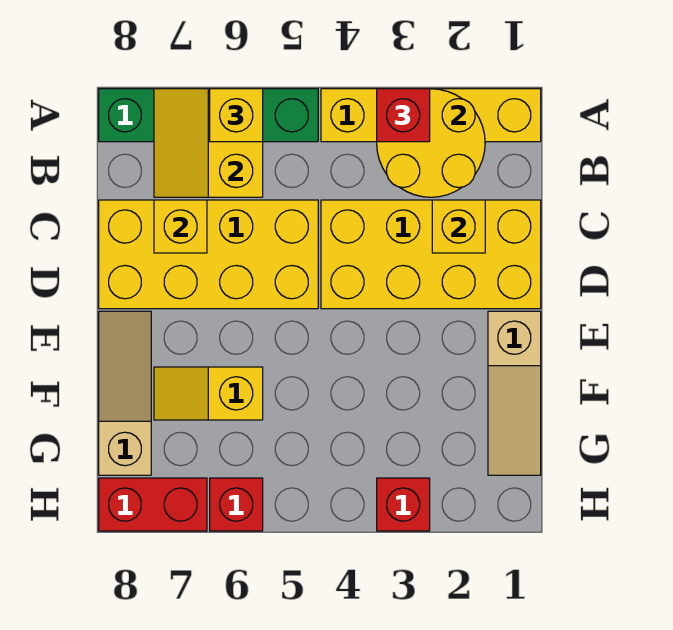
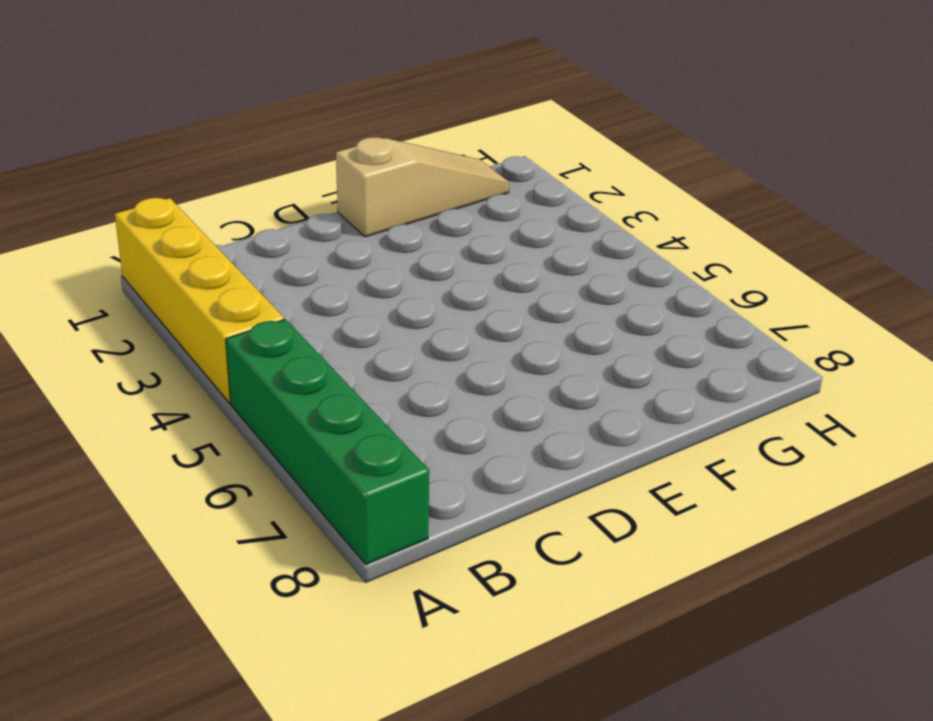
none -> yellow brick C1:D4 level 1
none -> yellow brick C5:D8 level 1
none -> tan slope E8:G8 level 1 top G

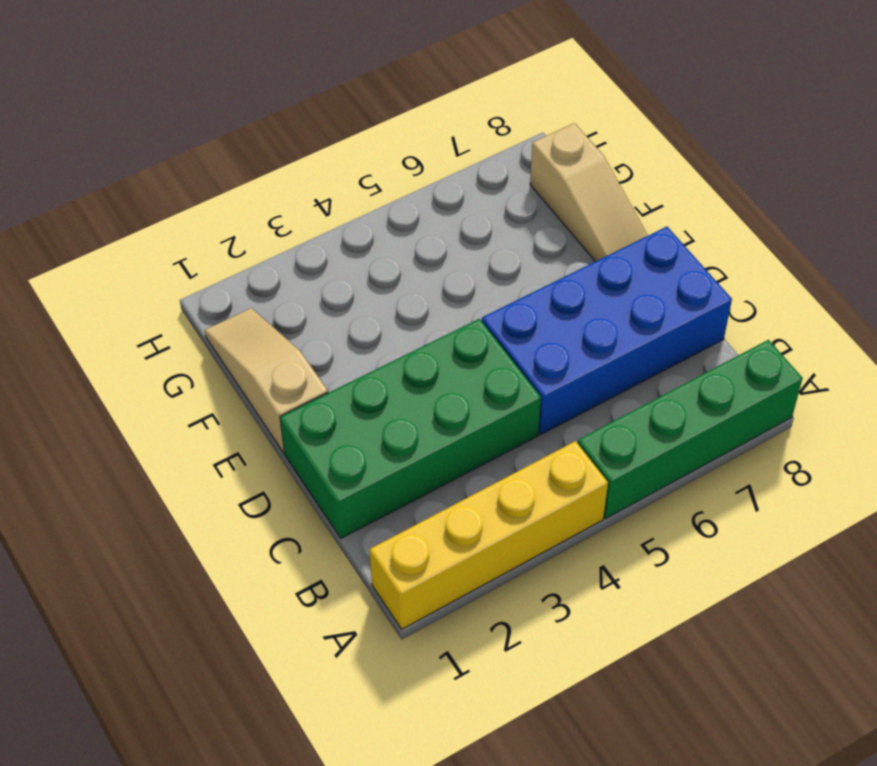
green brick C1:D4 level 1 -> yellow brick C1:D4 level 1
blue brick C5:D8 level 1 -> yellow brick C5:D8 level 1
none -> yellow slope F6:F7 level 1 top 6
none -> red brick H3 level 1
none -> red brick H6 level 1

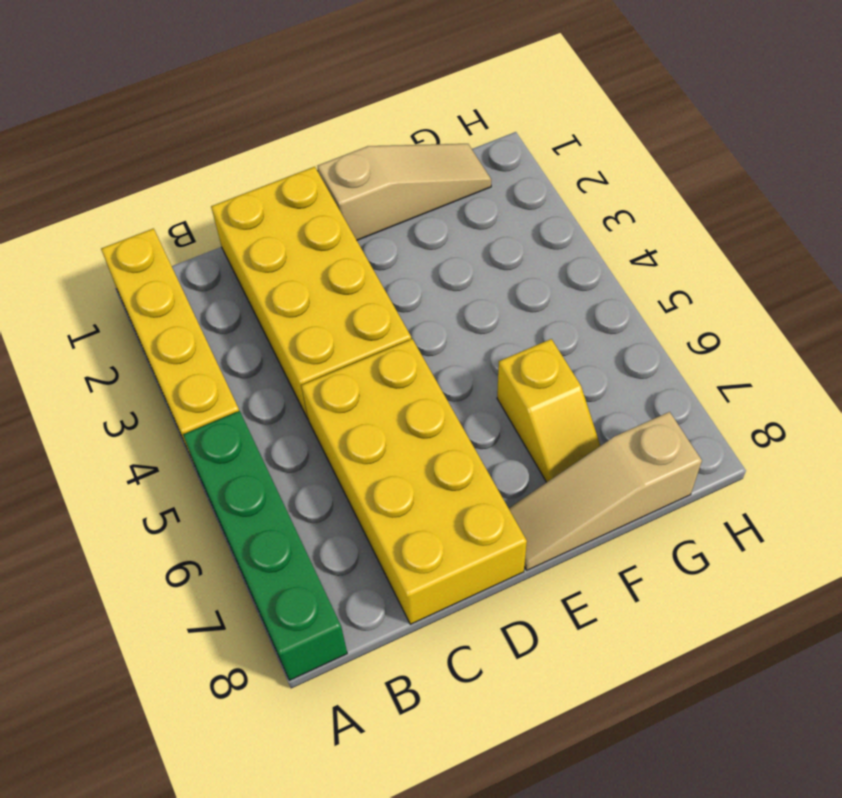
none -> red brick H3 level 1
none -> red brick H6 level 1
none -> red brick H7:H8 level 1

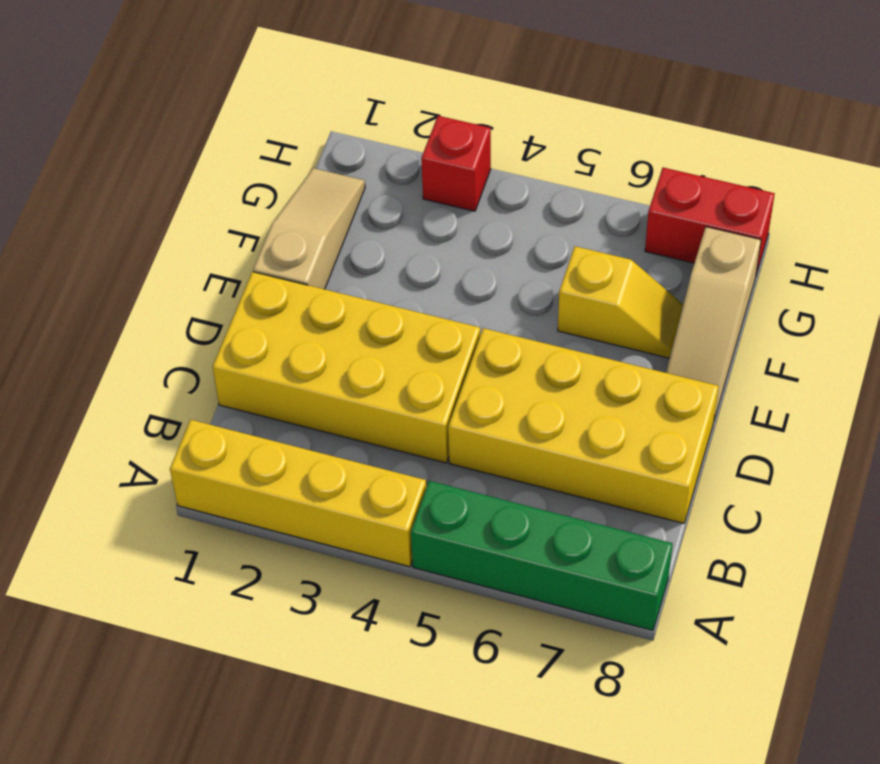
none -> red brick H6 level 1
none -> yellow round brick A2:B3 level 2
none -> yellow slope A6:B7 level 2 top 6

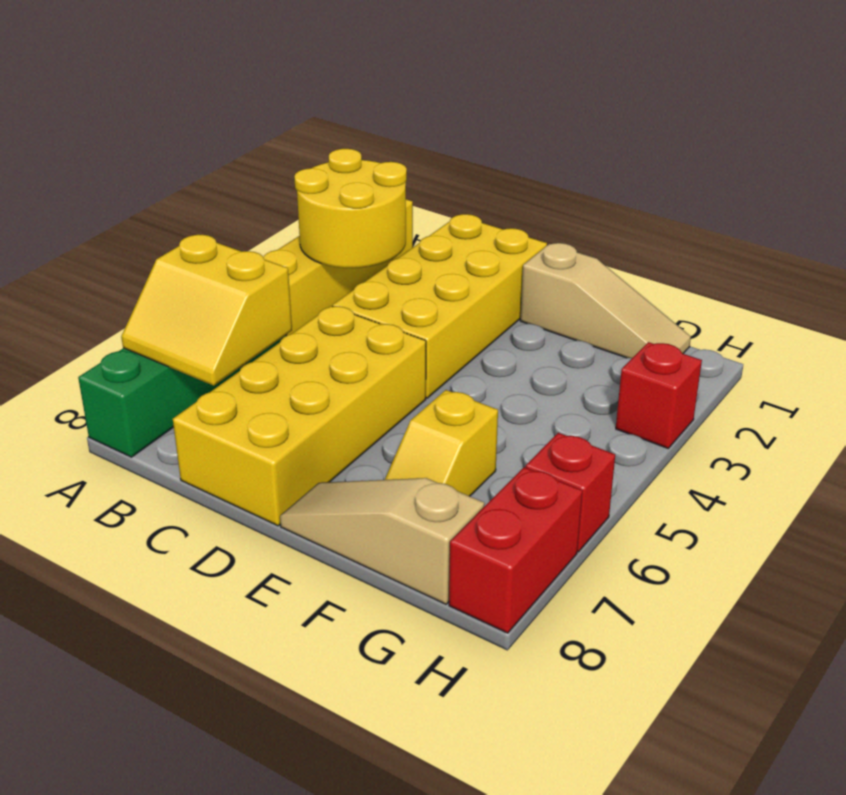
none -> yellow brick C2 level 2
none -> yellow brick C7 level 2
none -> red brick A3 level 3

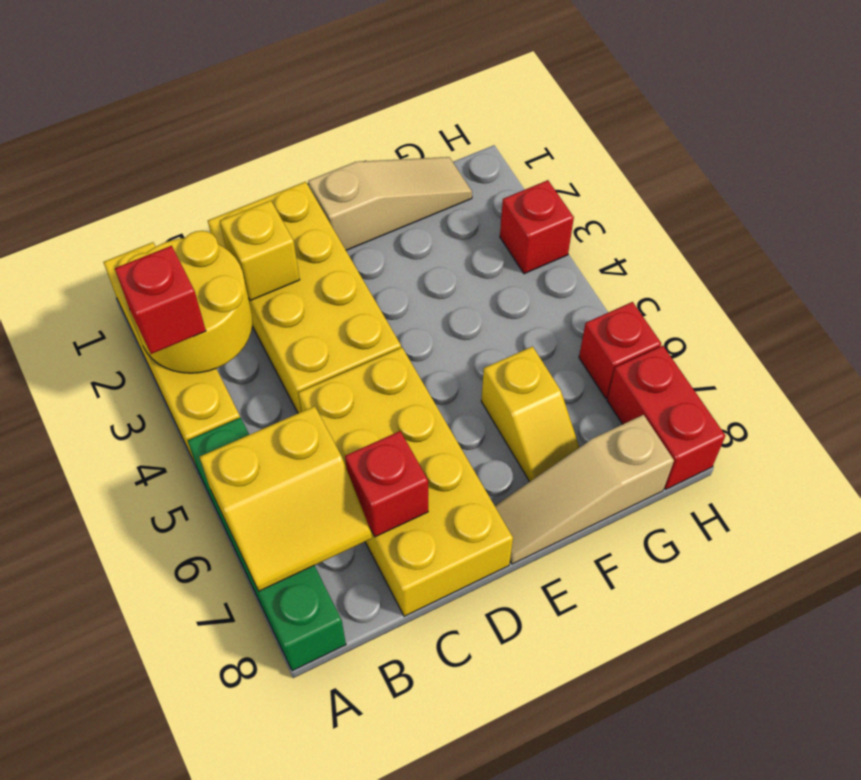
red brick C7 level 2 -> yellow brick C7 level 2
none -> yellow brick A6 level 3

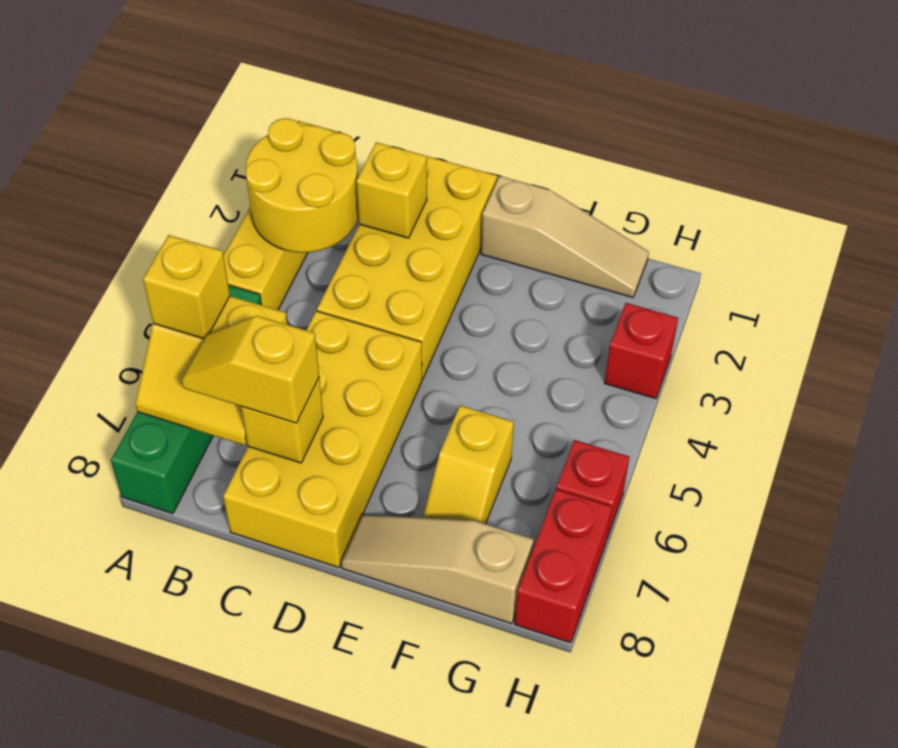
yellow slope B7:C7 level 3 top C -> none
none -> red brick A3 level 3

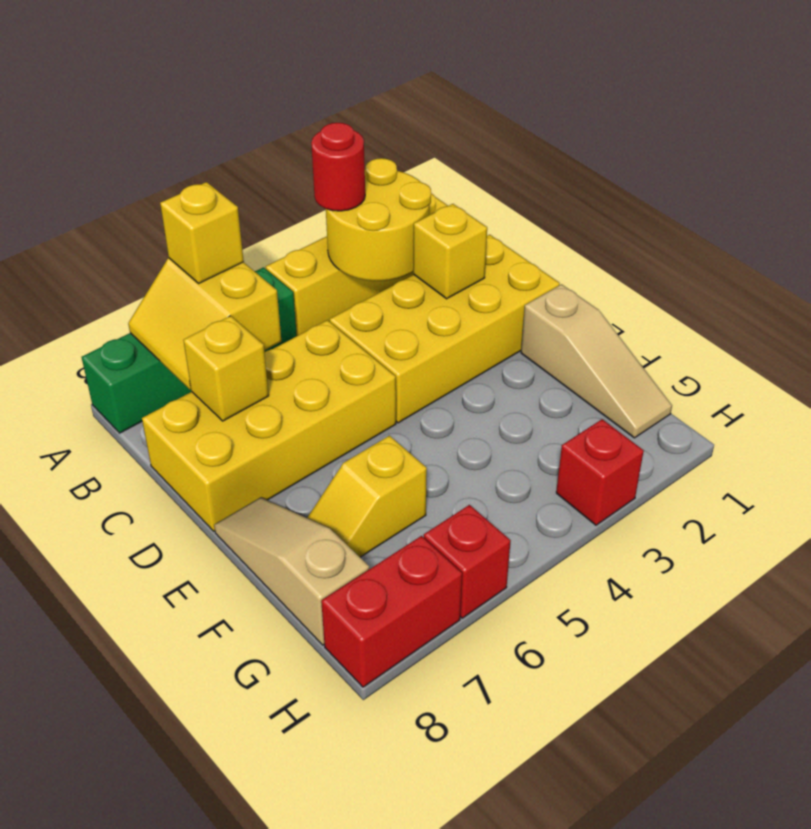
red round brick A3 level 3 -> red brick A3 level 3

